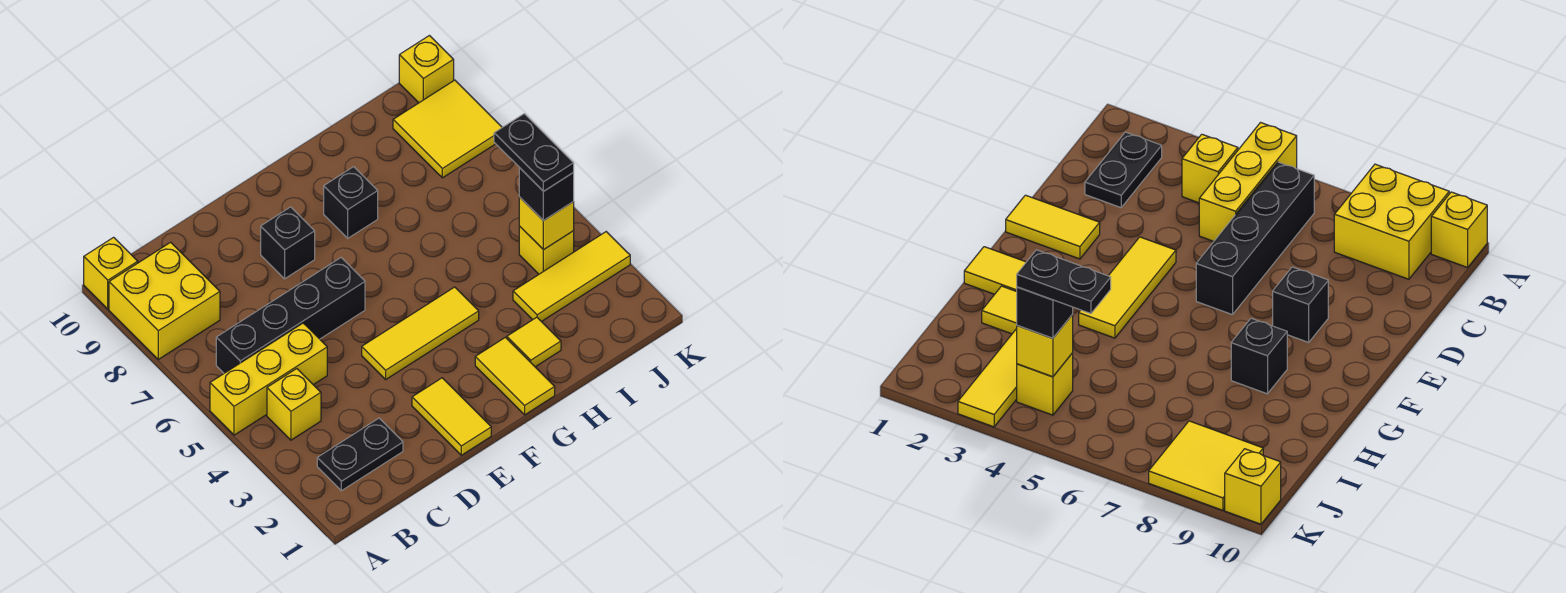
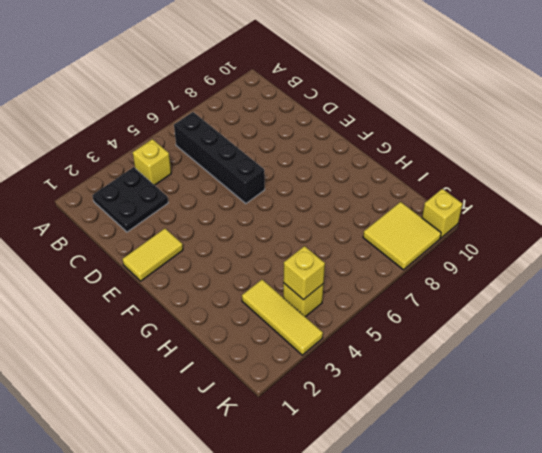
black plate B2:C3 level 1 -> black plate B2:C2 level 1
none -> yellow brick A5:C5 level 1
none -> yellow brick A8:B9 level 1
none -> yellow brick A10 level 1

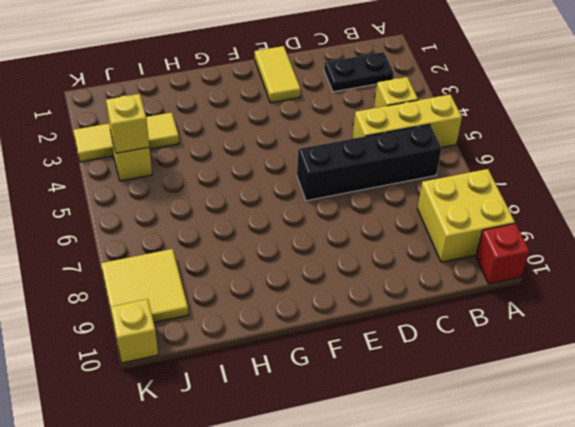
red brick A10 level 1 -> yellow brick A10 level 1
none -> yellow tile E4:G4 level 1
none -> black brick E8 level 1
none -> yellow tile G1:G2 level 1

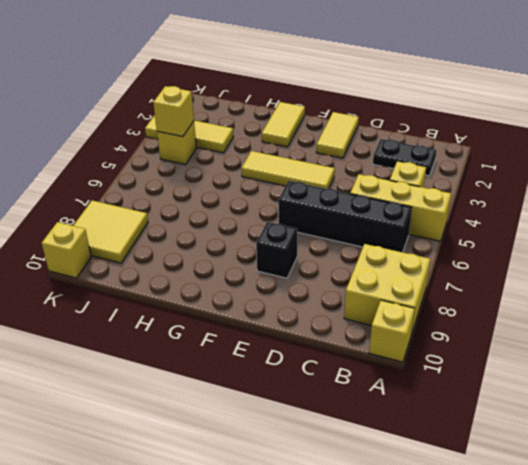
none -> black brick G8 level 1
none -> yellow tile H2 level 1
none -> black brick J4 level 3

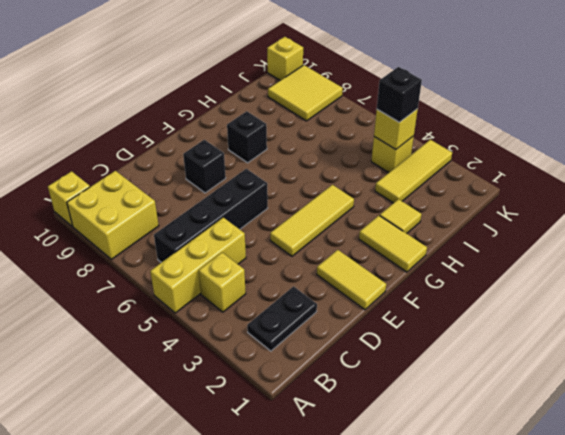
none -> black plate J4:J5 level 4

